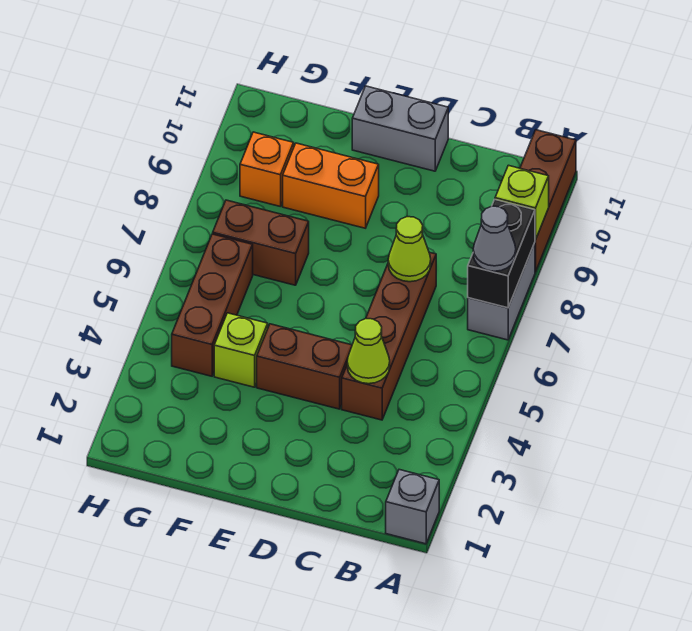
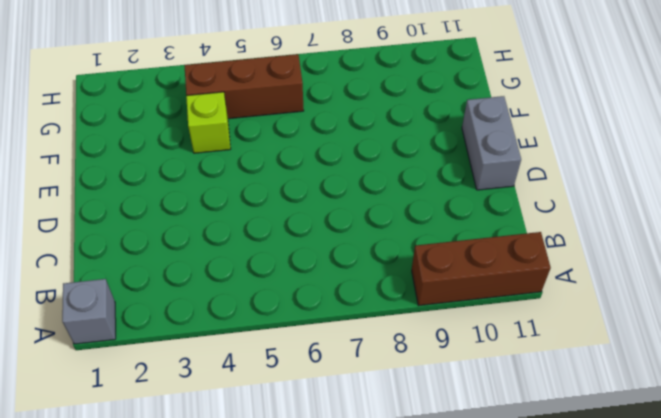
none -> grey brick A7:A8 level 1
none -> brown brick C4:C7 level 1
none -> brown brick D4:E4 level 1

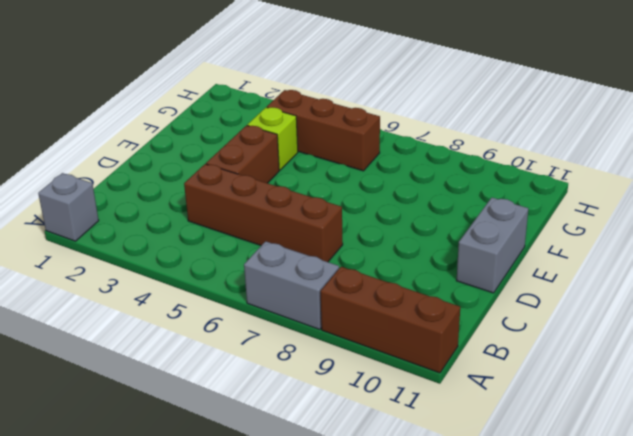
none -> orange brick E9:F9 level 1
none -> brown brick F7:G7 level 1
none -> orange brick G9 level 1

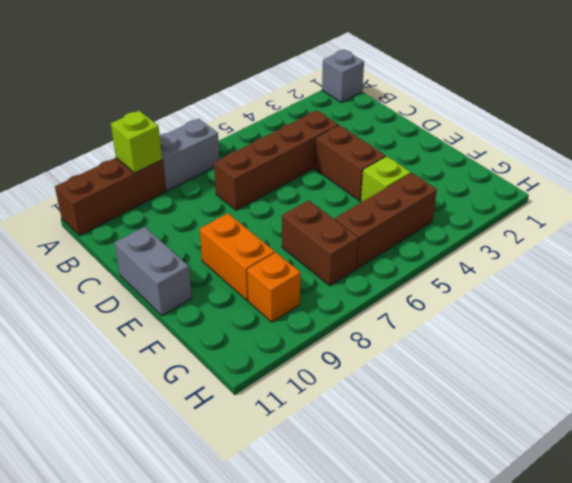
none -> black brick A7:A8 level 2
none -> lime cone C4 level 2
none -> lime cone C7 level 2

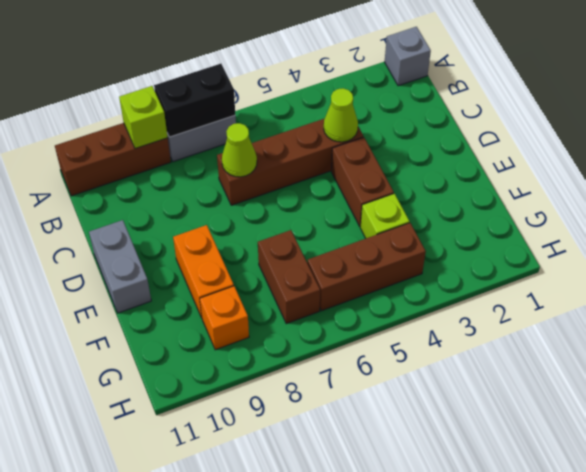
none -> grey cone A7 level 3

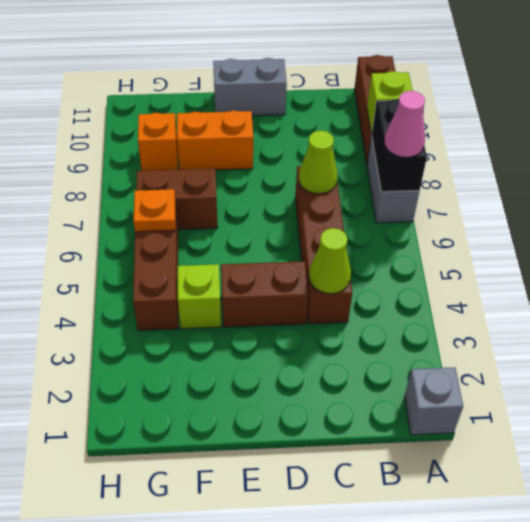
pink cone A7 level 3 -> grey cone A7 level 3
orange plate G6 level 2 -> none

